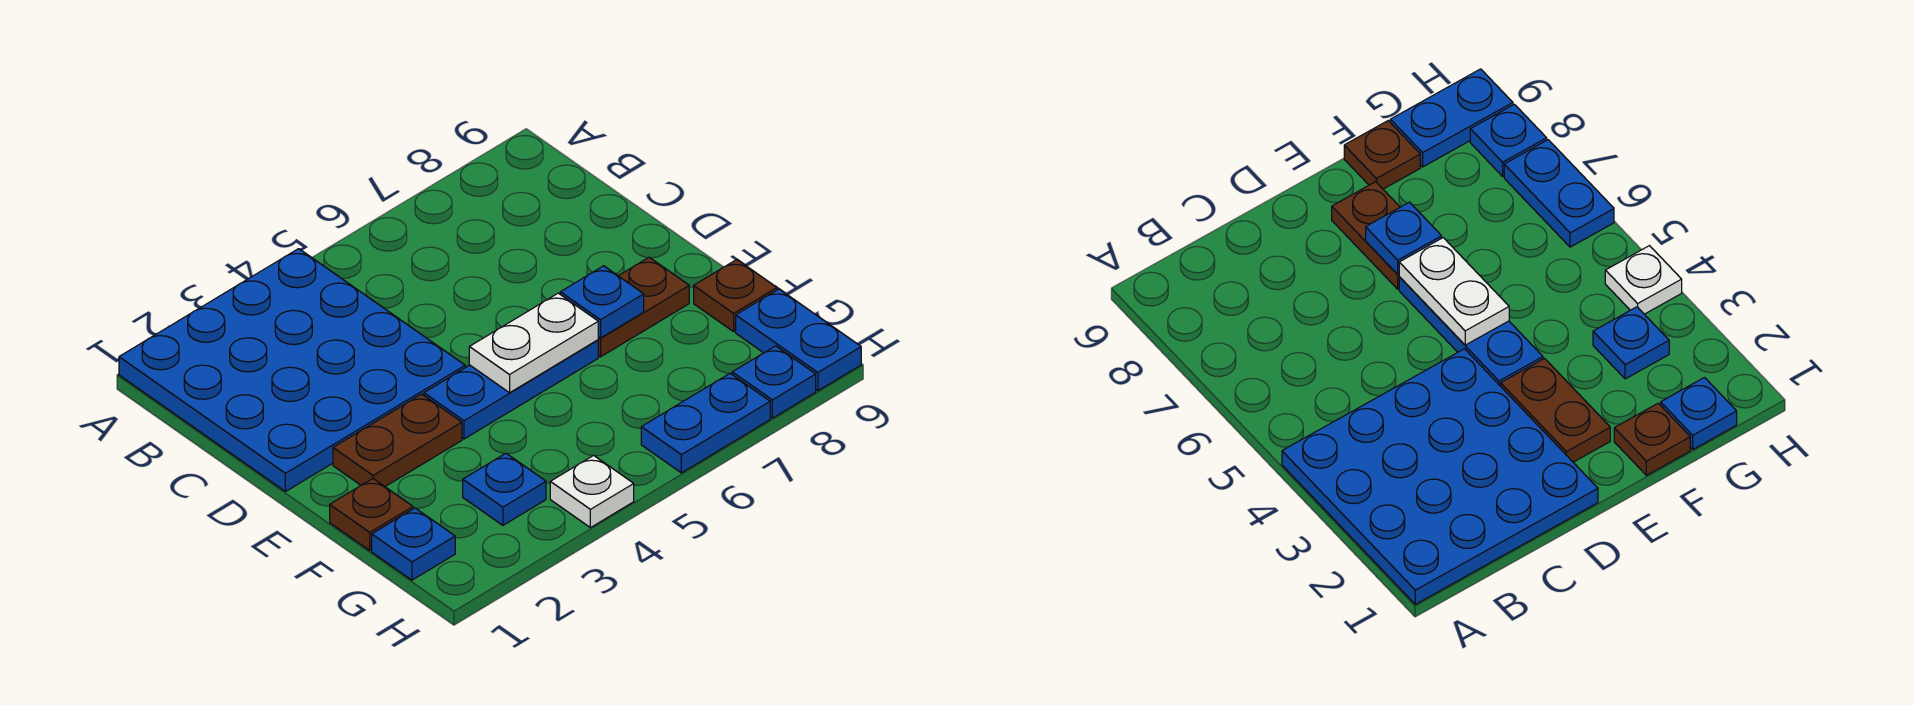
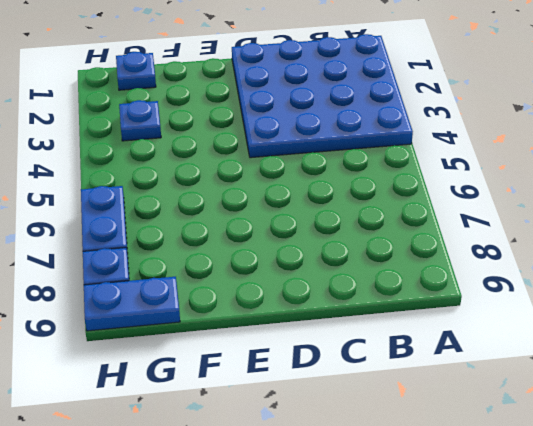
none -> brown plate E2:E3 level 1
none -> blue plate E4:E6 level 1
none -> brown plate E7:E8 level 1

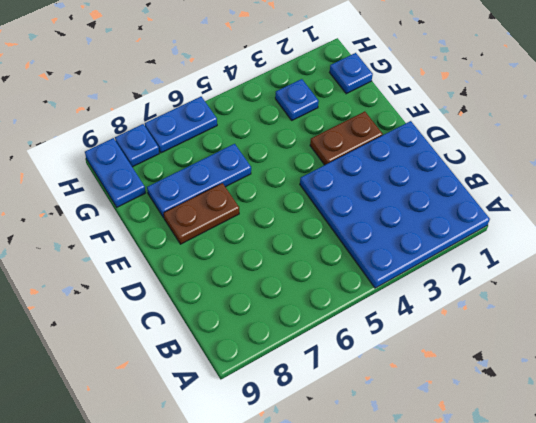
blue plate F6:F8 level 1 -> blue plate E4:E6 level 1
none -> brown plate F1 level 1
none -> brown plate F9 level 1
none -> white plate H4 level 1

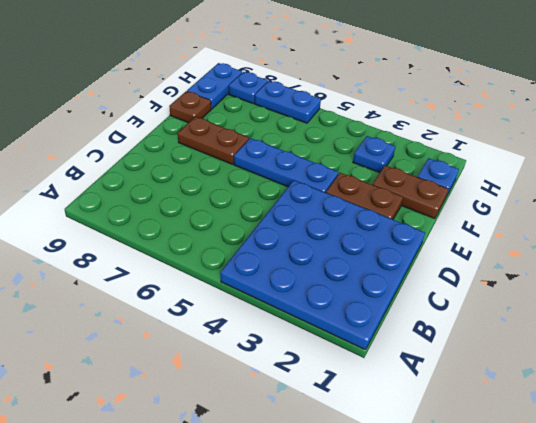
brown plate F1:F2 level 1 -> brown plate F1 level 1
none -> white plate H4 level 1
none -> white plate E5:E6 level 2
none -> blue plate E7 level 2

